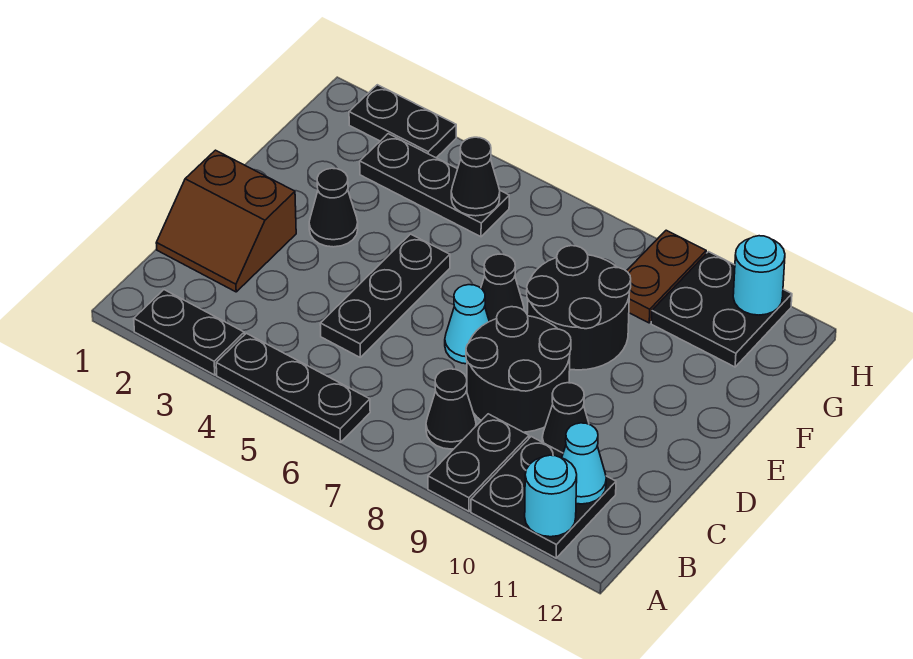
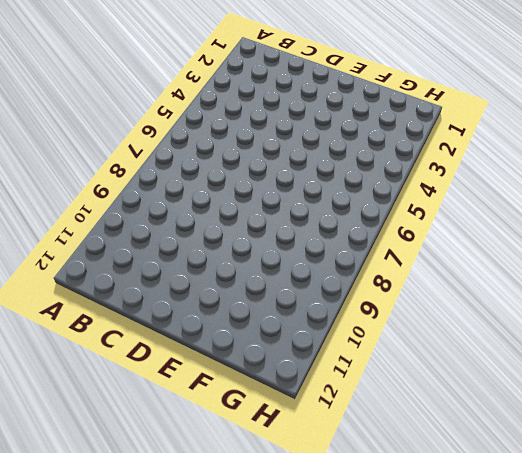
none -> black plate A2:A3 level 1
none -> black plate A4:A6 level 1
none -> black plate A9:B9 level 1

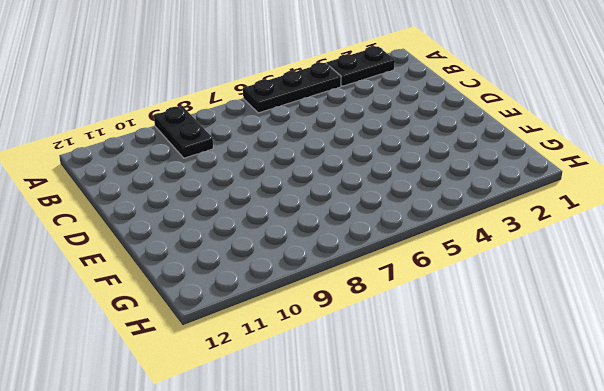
none -> black plate A10:B11 level 1
none -> black cone B8 level 1
none -> brown slope C1:D2 level 1 top D

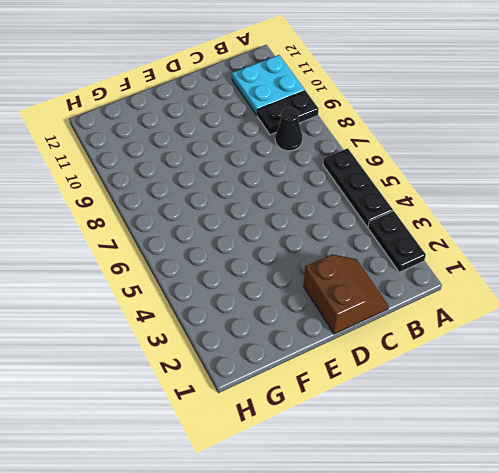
cyan plate A10:B11 level 1 -> black plate A10:B11 level 1
none -> black plate C5:E5 level 1
none -> black round brick C8:D9 level 1
none -> black cone C10 level 1

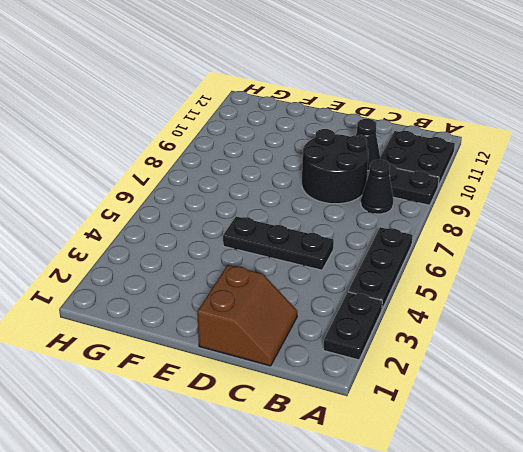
none -> cyan cone D7 level 1
none -> black cone E3 level 1
none -> black cone E7 level 1

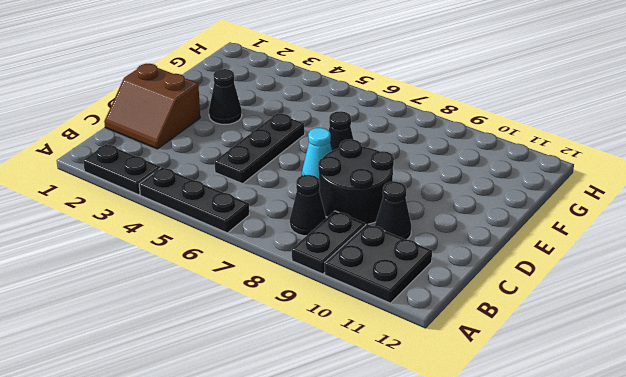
none -> black round brick E8:F9 level 1
none -> black plate G3:G5 level 1
none -> brown plate G9:H9 level 1

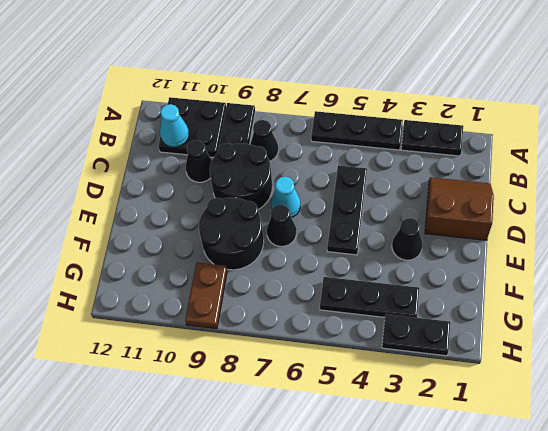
none -> black plate G10:H11 level 1
none -> cyan round brick A11 level 2
none -> black cone G5 level 2

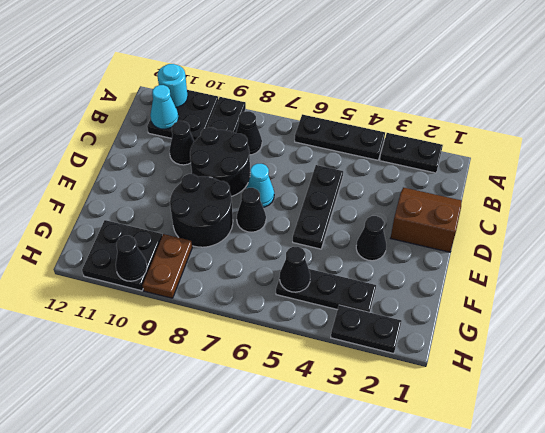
black cone H10 level 2 -> none
none -> cyan round brick H11 level 2

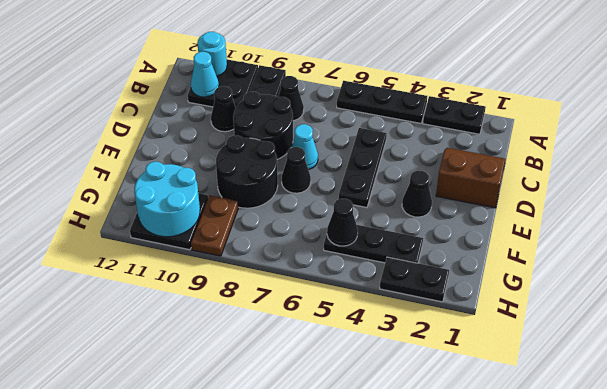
cyan round brick G10:H11 level 2 -> cyan round brick H11 level 2

